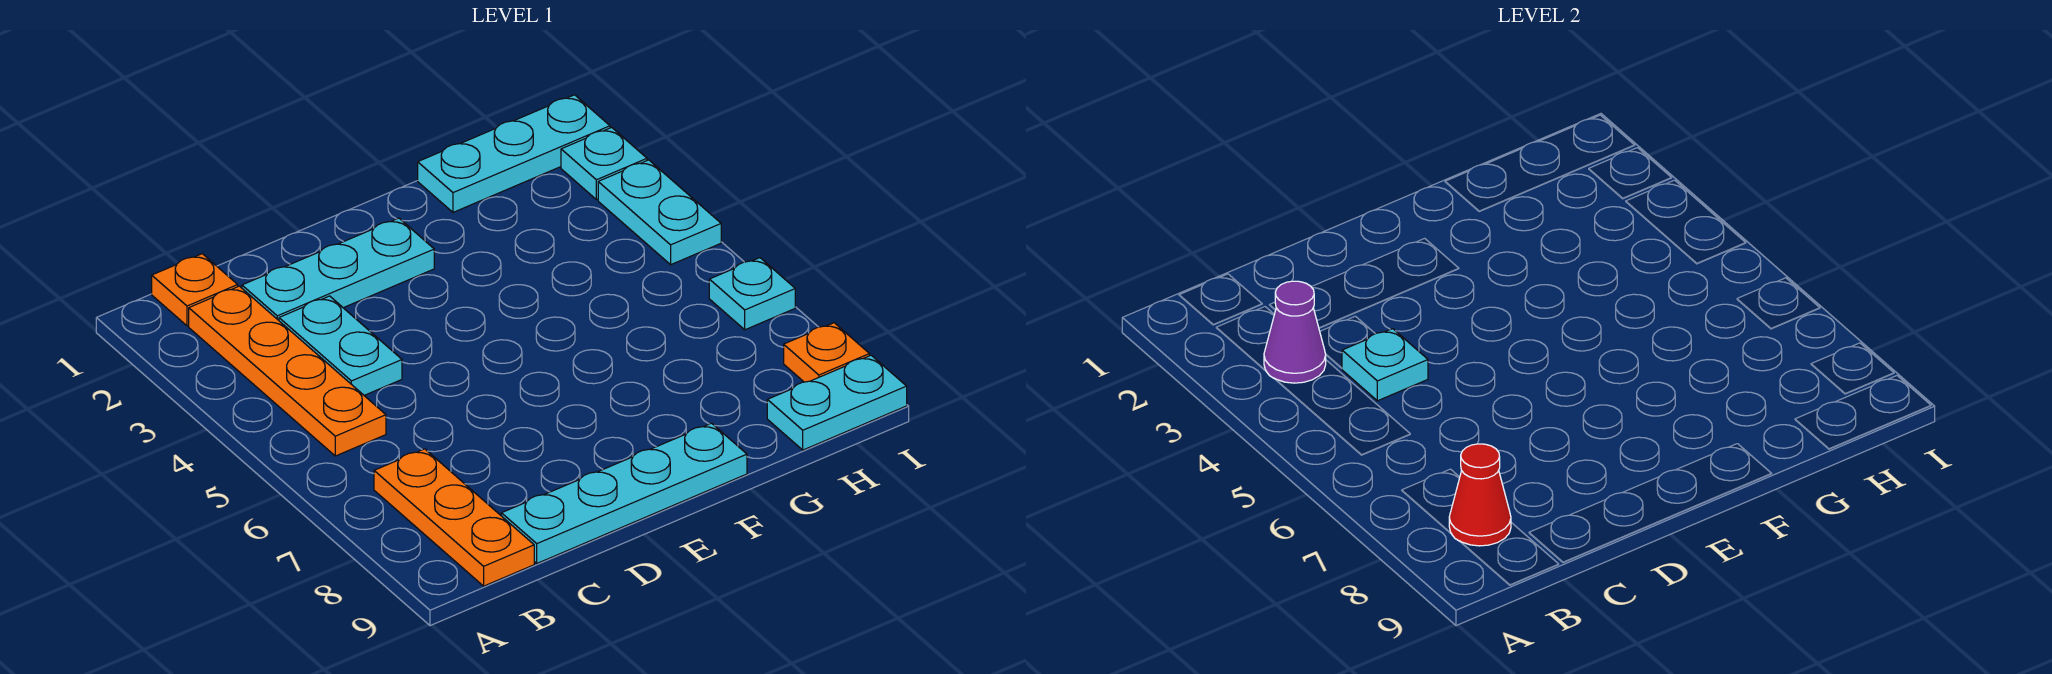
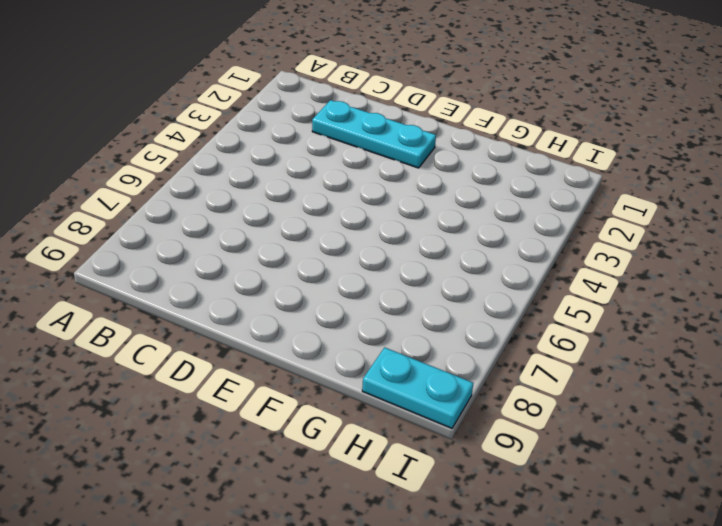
none -> orange plate B1 level 1
none -> orange plate B2:B5 level 1
none -> orange plate B7:B9 level 1

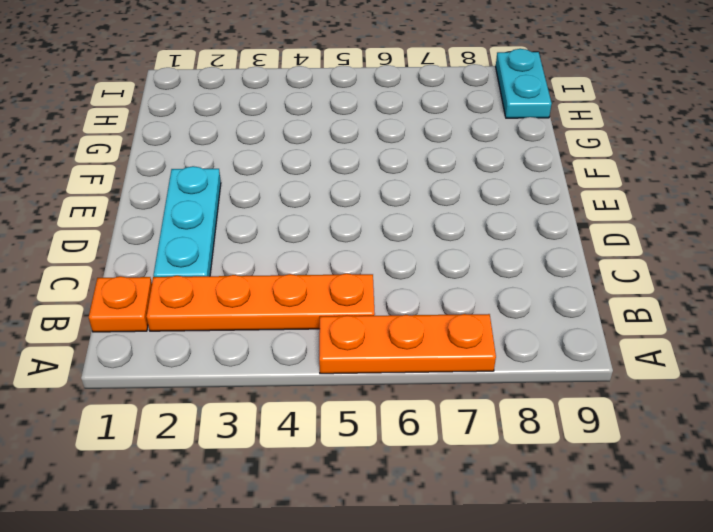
orange plate A5:A7 level 1 -> orange plate B7:B9 level 1
none -> cyan plate C3:C4 level 1
none -> cyan plate C9:F9 level 1
none -> cyan plate G1:I1 level 1

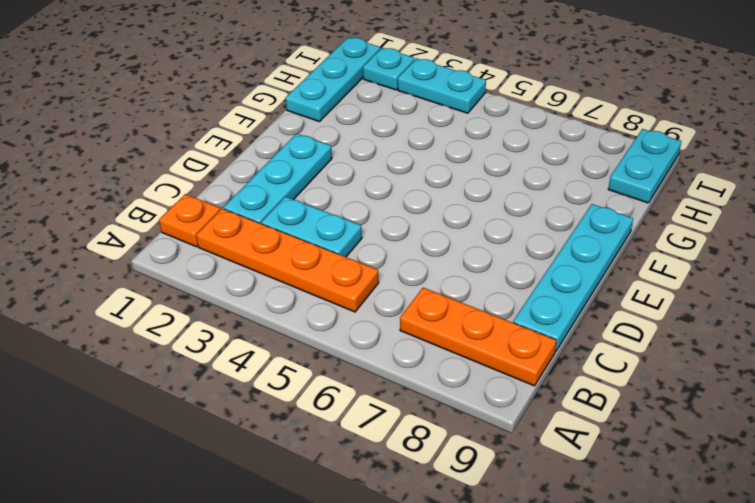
none -> cyan plate I6 level 1
none -> orange plate I8 level 1
none -> purple cone B3 level 2

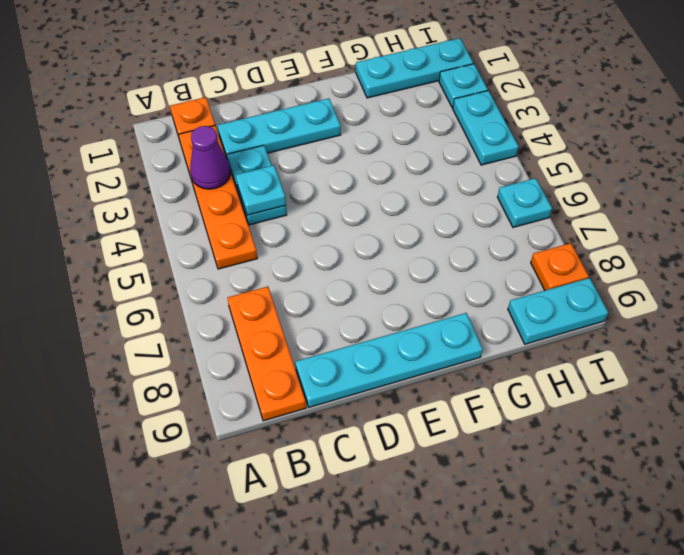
none -> red cone B8 level 2

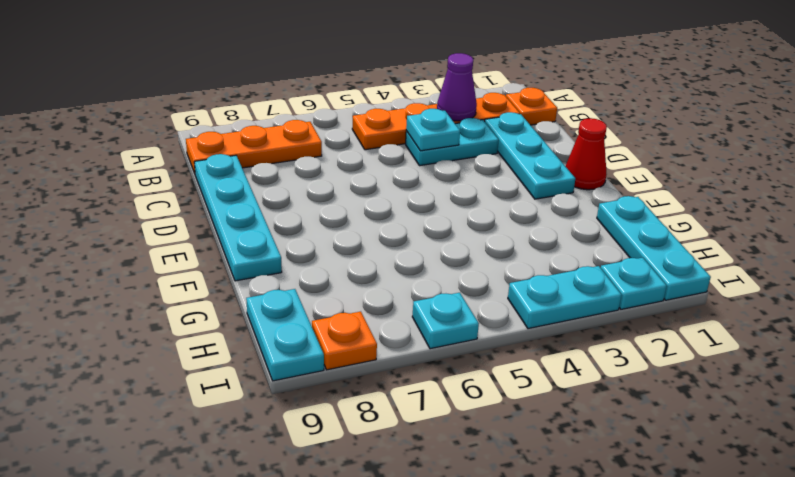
red cone E1 level 1 -> red cone B8 level 2

